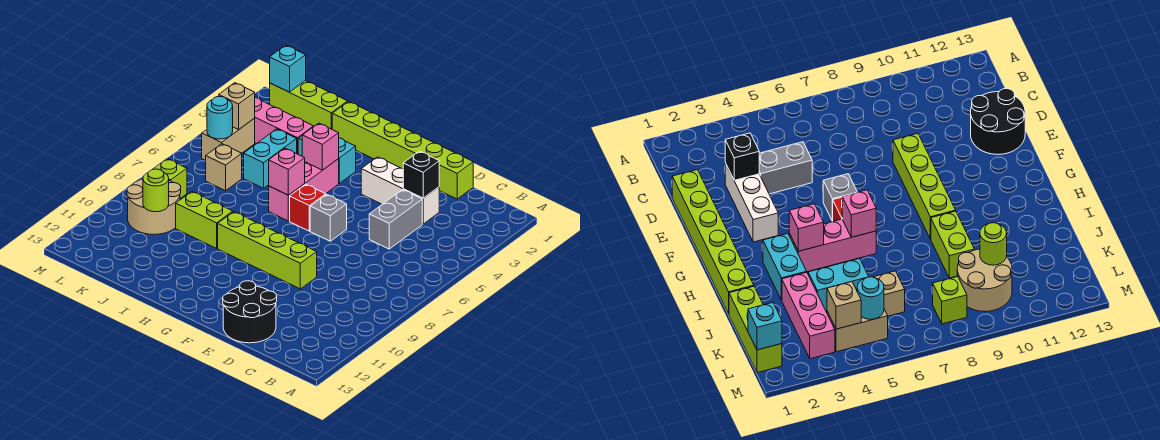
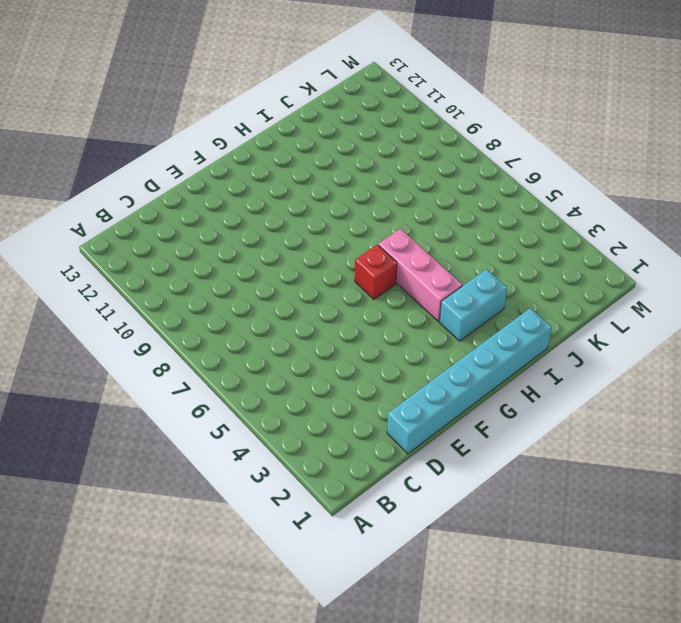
cyan brick D1:I1 level 1 -> lime brick D1:I1 level 1
none -> white brick D3:F3 level 1
none -> grey brick D4:D5 level 1
none -> black round brick D12:E13 level 1

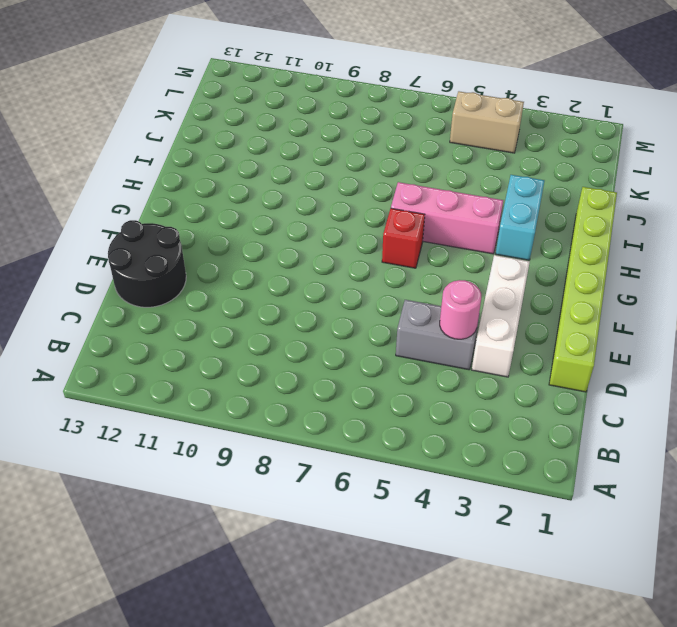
pink round brick D4 level 2 -> none
none -> lime brick E9:H9 level 1
none -> grey brick F6 level 1
none -> lime brick I9:J9 level 1

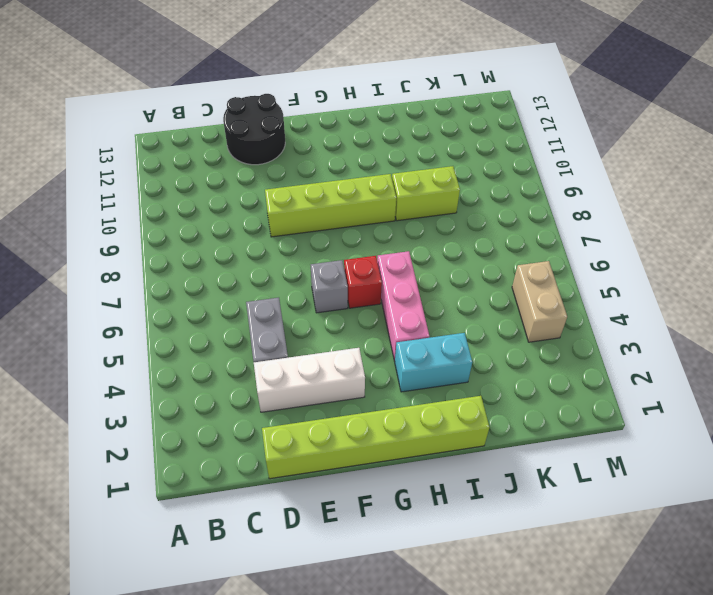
none -> lime brick J1:L1 level 1
none -> pink brick J3:L3 level 1
none -> cyan brick J4:J5 level 1

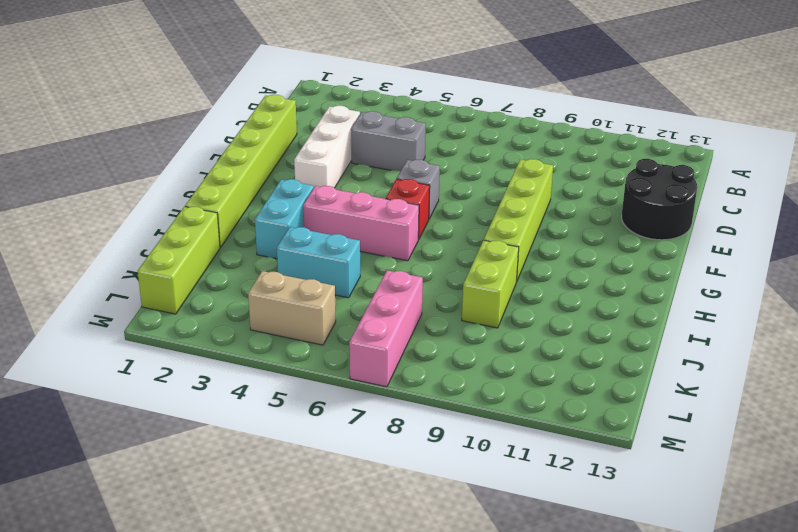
pink brick K7:M7 level 1 -> pink brick J3:L3 level 1
none -> tan brick K6 level 1
none -> tan round brick K9:L10 level 1
none -> lime brick L8 level 1

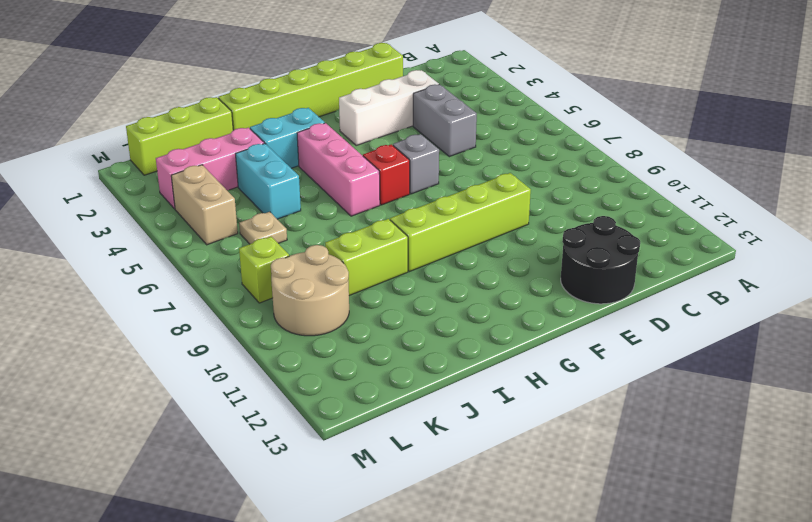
tan plate K6 level 1 -> tan brick K6 level 1
none -> black brick D3 level 2
none -> pink brick H4 level 2
none -> pink brick H6 level 2

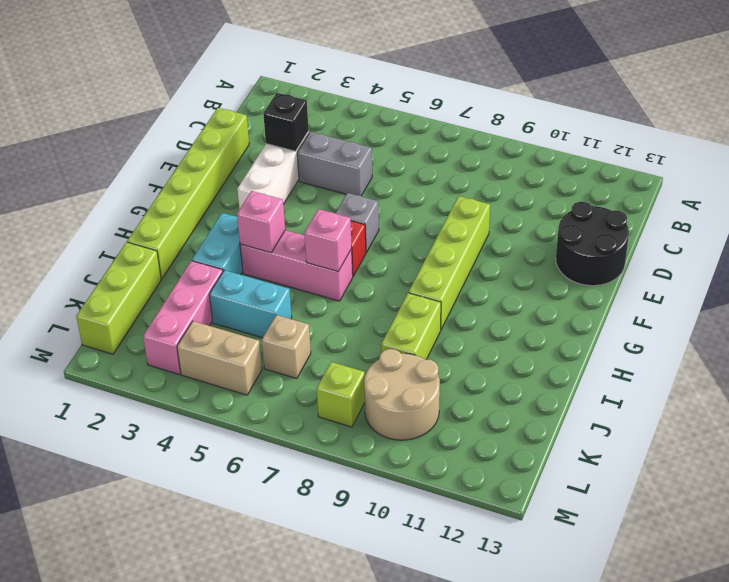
none -> lime round brick K10 level 2
none -> cyan brick L1 level 2
none -> tan brick L4 level 2

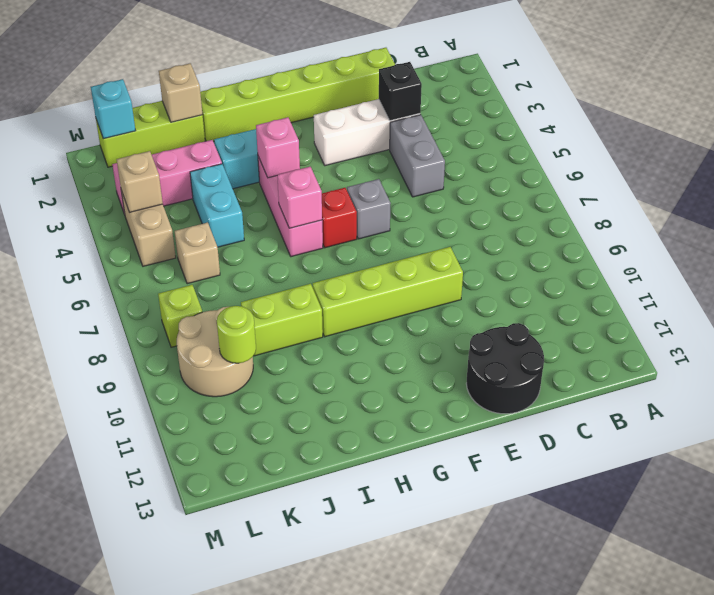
tan brick J1 level 2 -> none
none -> cyan round brick L5 level 2

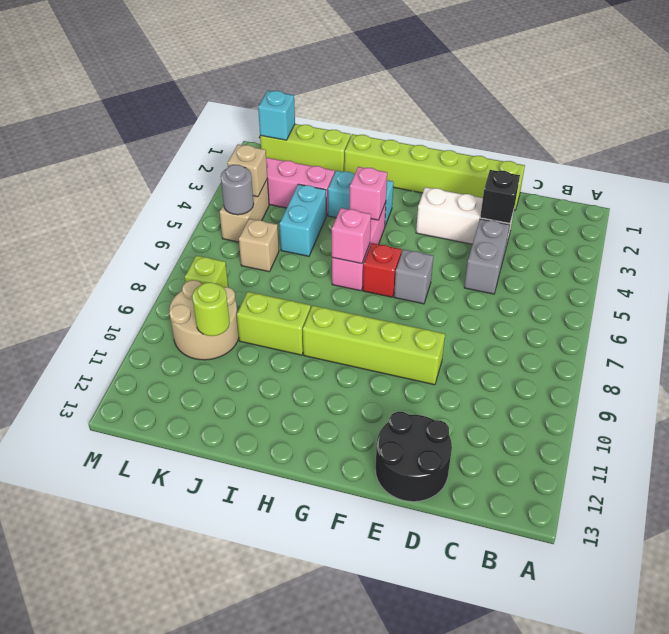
grey round brick L5 level 2 -> cyan round brick L5 level 2

